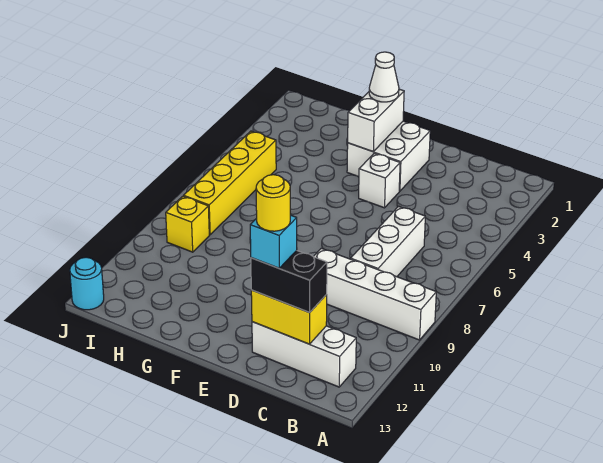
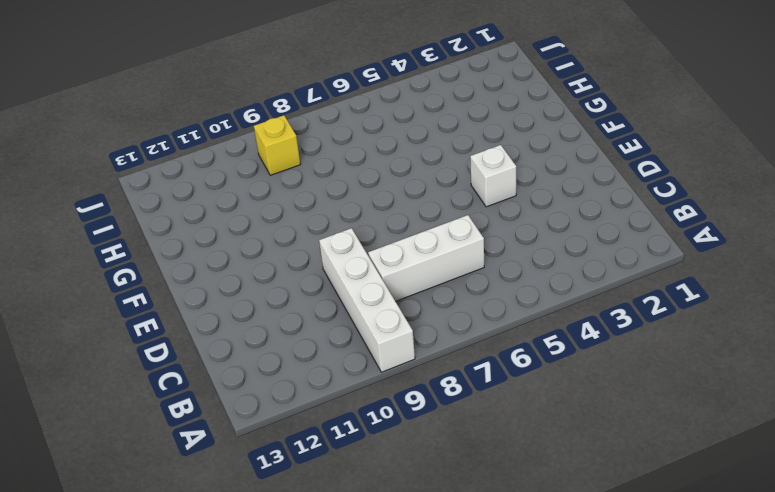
none -> white brick B12:D12 level 1
none -> white brick E2:F3 level 1
none -> yellow brick I5:I8 level 1

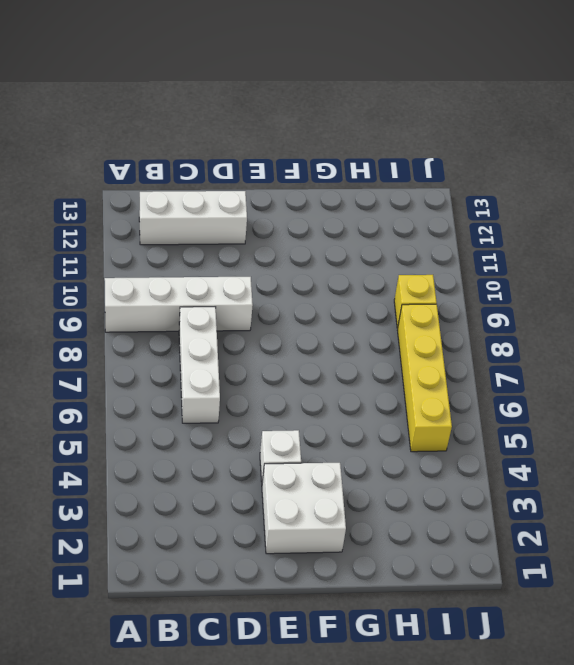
none -> cyan round brick J13 level 1
none -> yellow brick C12:D12 level 2
none -> white brick F2:F3 level 2

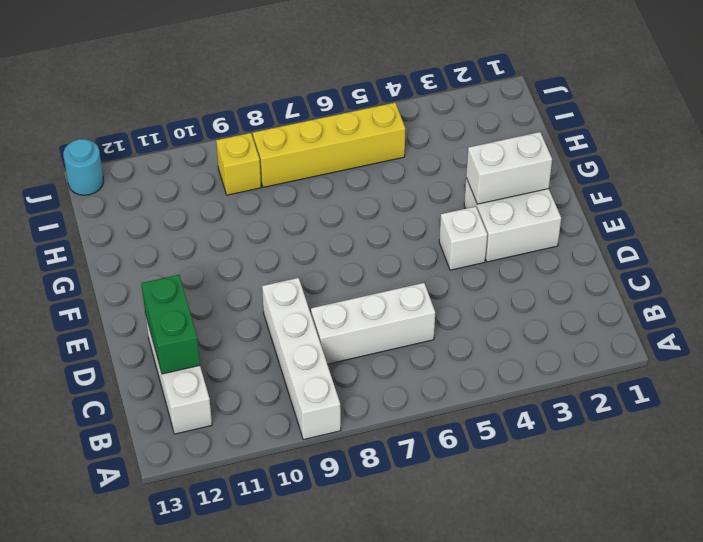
green brick C12:D12 level 2 -> yellow brick C12:D12 level 2
none -> black brick C12:D12 level 3
none -> white cone F2 level 3
none -> cyan brick D12 level 4

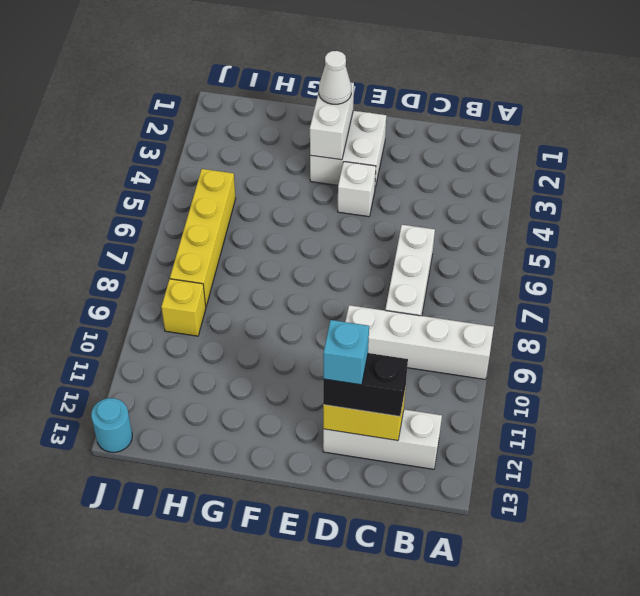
none -> yellow round brick D12 level 5

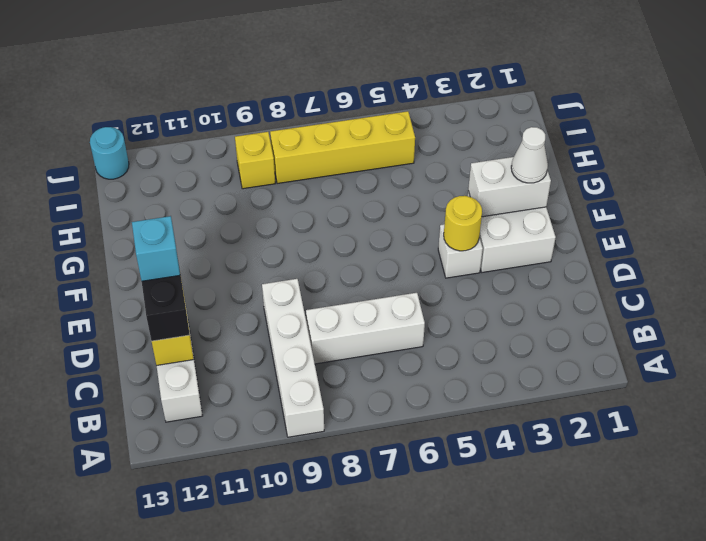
yellow round brick E4 level 2 -> yellow round brick D12 level 5

